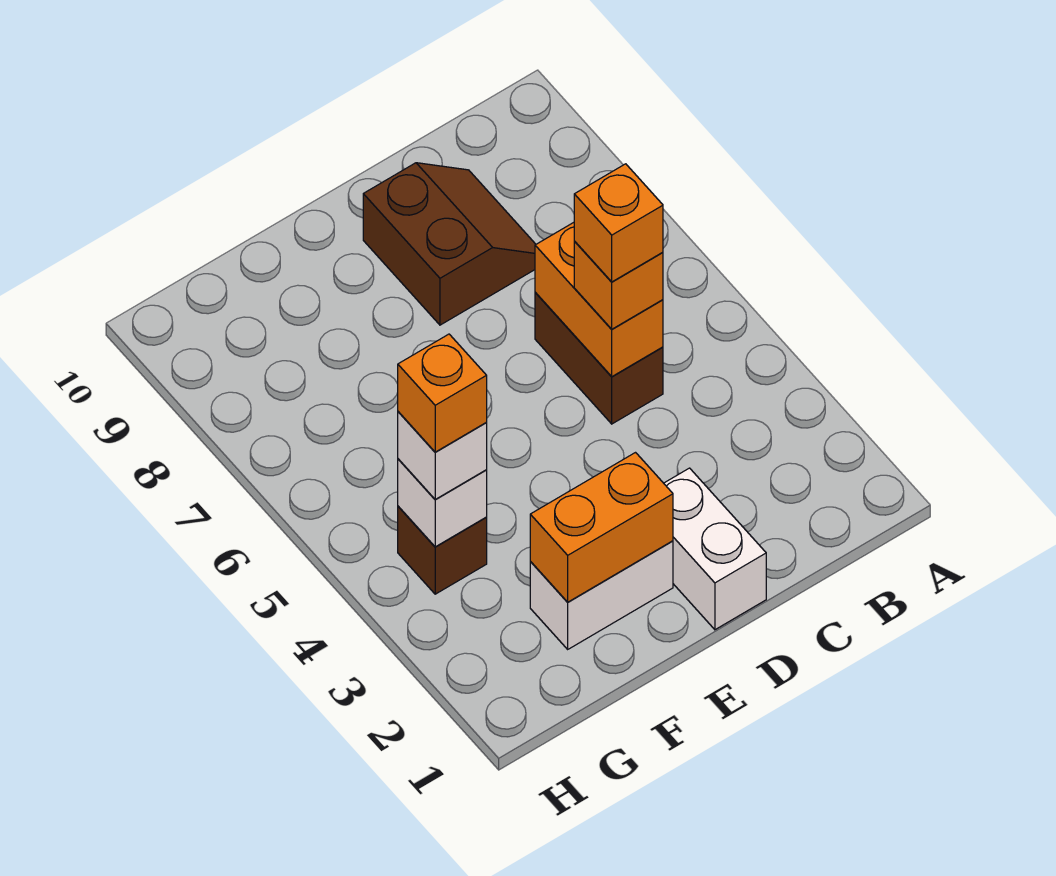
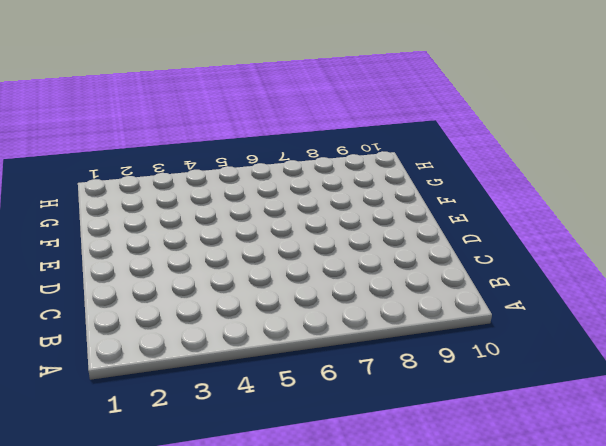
none -> brown brick C5:C6 level 1
none -> brown slope C8:D9 level 1 top D
none -> white brick D1:D2 level 1

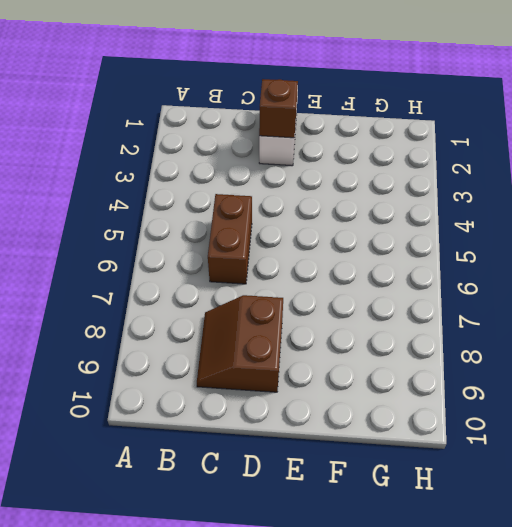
brown brick D2 level 2 -> brown brick G4 level 1
none -> white brick E2:F2 level 1
none -> orange brick C5:C6 level 2
none -> orange brick E2:F2 level 2

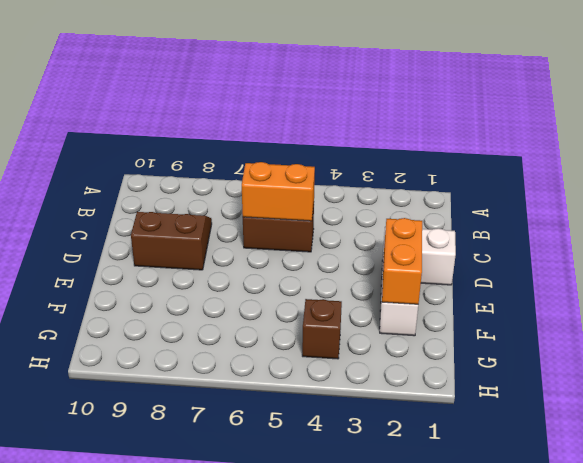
none -> white brick G4 level 2
none -> orange brick C5 level 3
none -> white brick G4 level 3

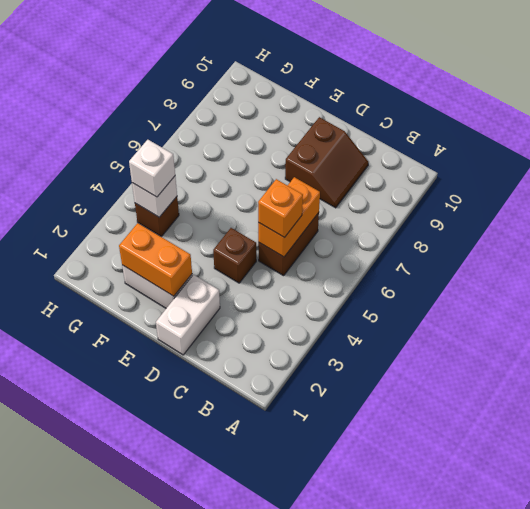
brown brick D4 level 1 -> none
none -> orange brick C5 level 4
none -> orange brick G4 level 4

